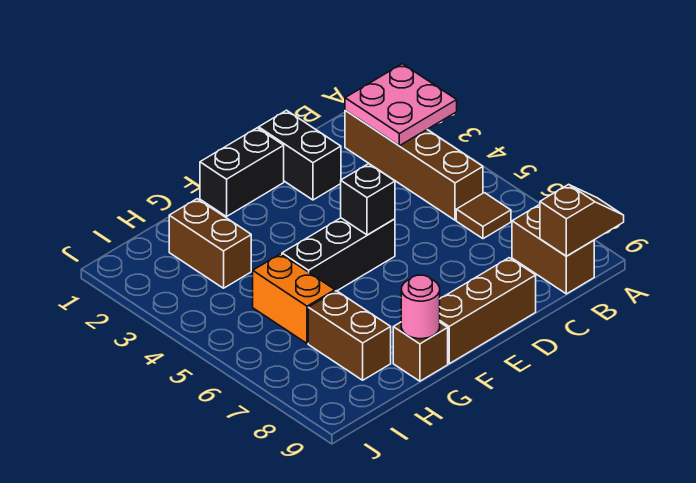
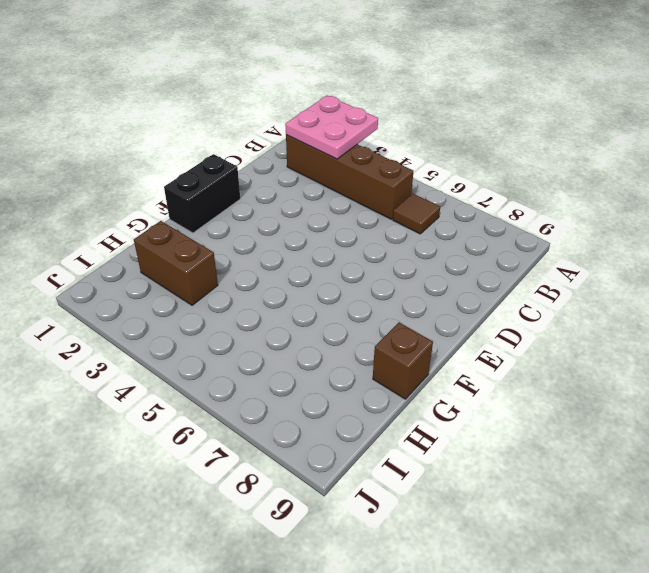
none -> brown brick B8:B9 level 1
none -> black brick D1:D2 level 1
none -> brown brick D9:F9 level 1

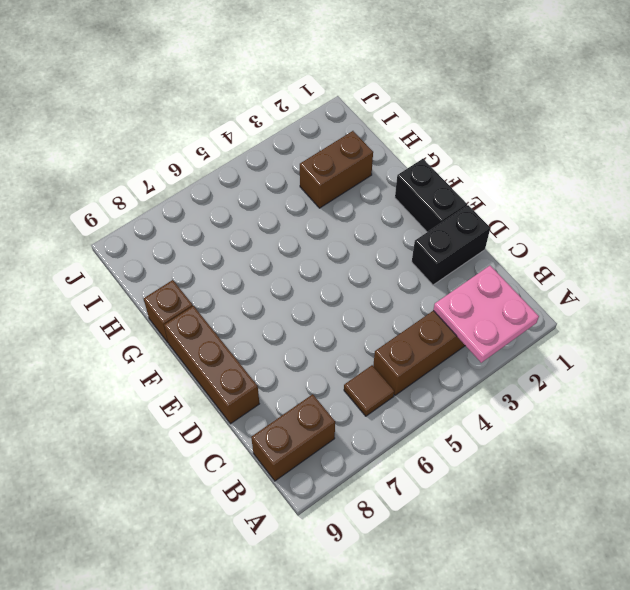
none -> black brick E5:G5 level 1
none -> orange brick H5:H6 level 1
none -> brown brick H7:H8 level 1

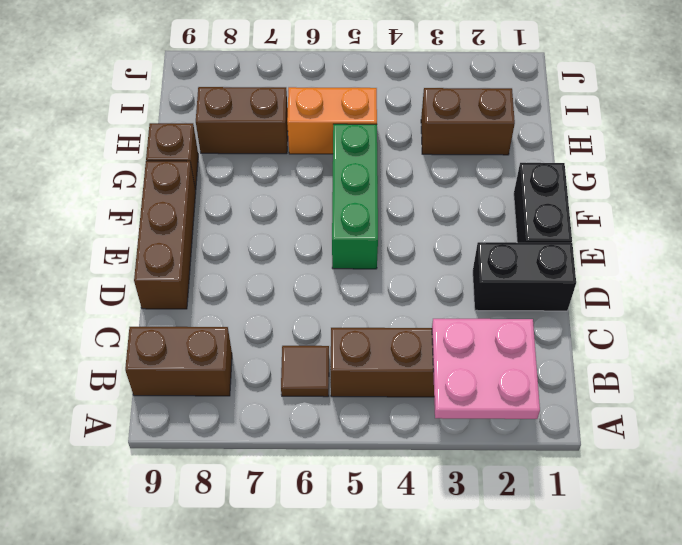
green brick E5:G5 level 1 -> black brick E5:G5 level 1
none -> brown slope A9:B9 level 2 top B
none -> black brick E5 level 2
none -> pink round brick G9 level 2

